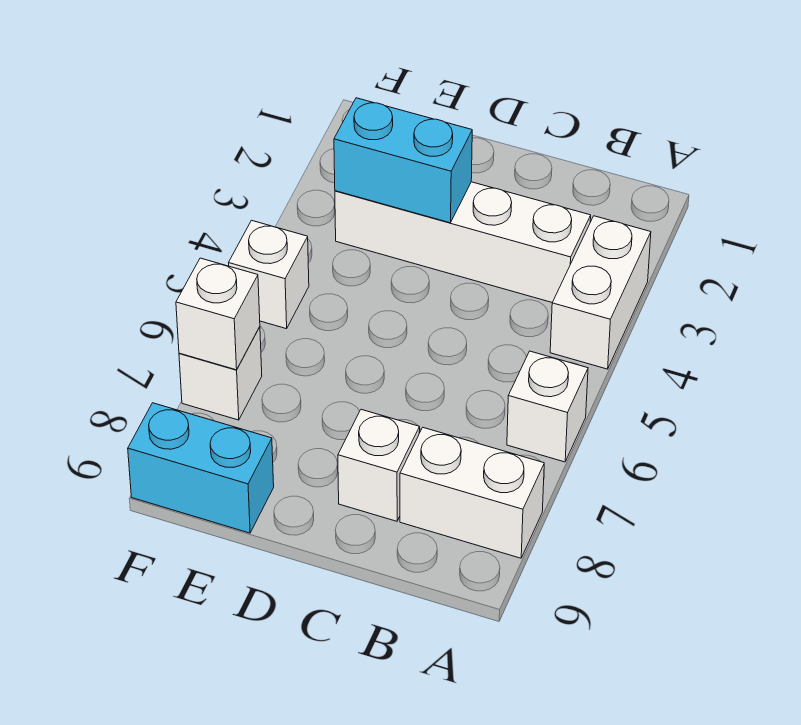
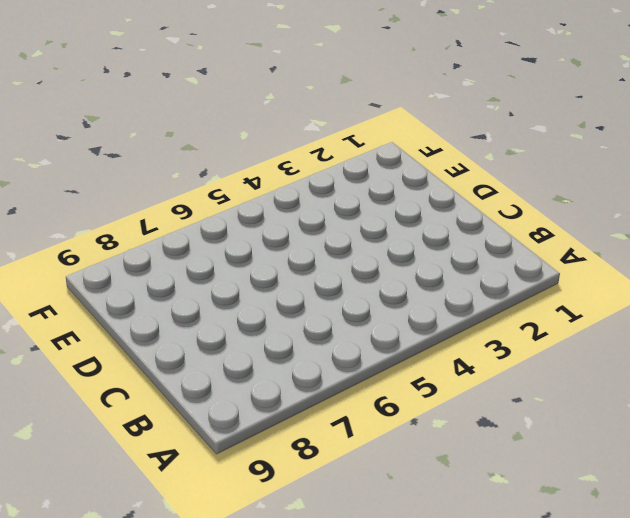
none -> white brick A3:A4 level 1
none -> white brick A6 level 1

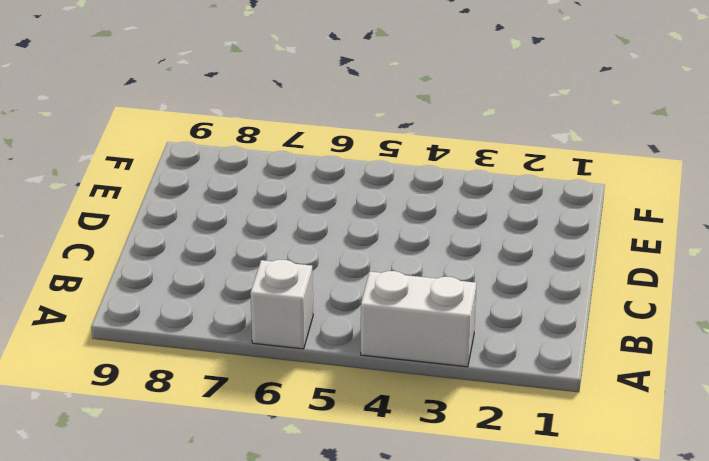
none -> white brick A8:B8 level 1
none -> white brick B3:E3 level 1

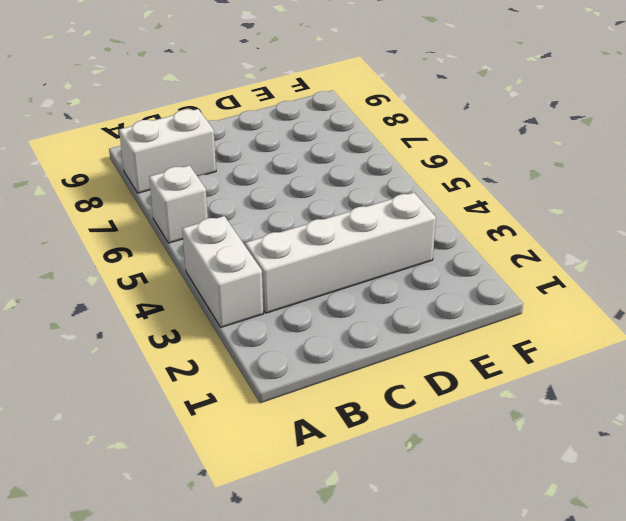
none -> white brick C8 level 1
none -> cyan brick E9:F9 level 1

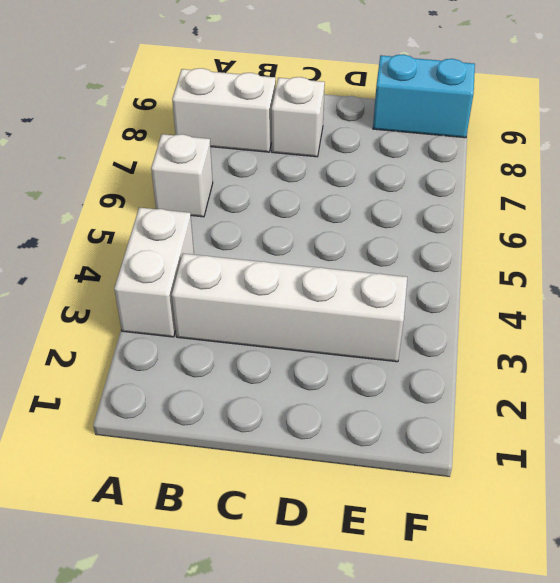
none -> white brick F5 level 1
none -> white brick F7 level 1

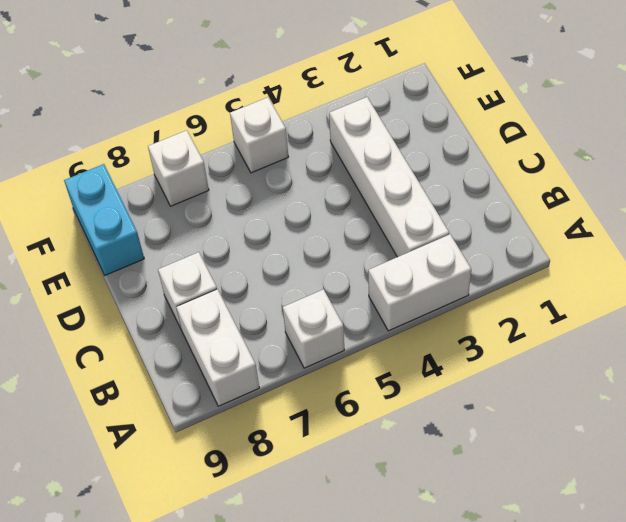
none -> cyan brick D3:E3 level 2
none -> white brick F7 level 2

